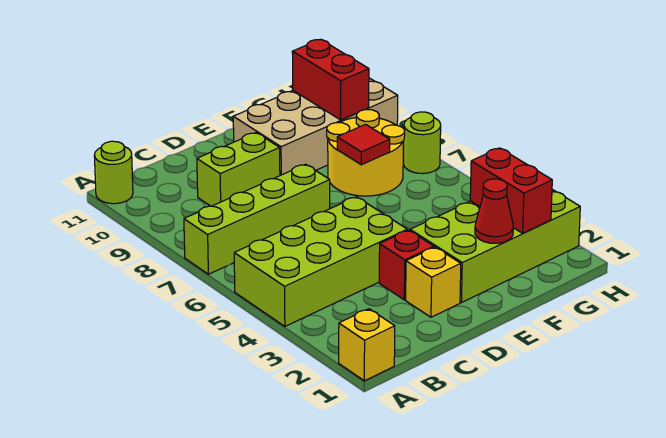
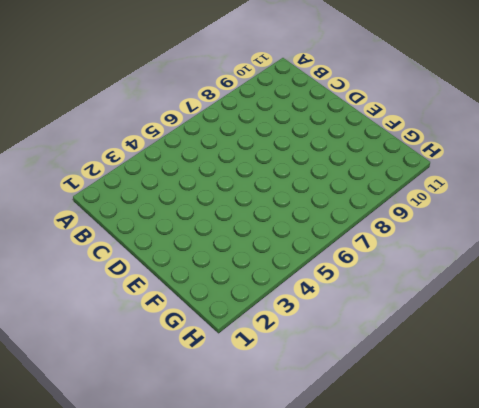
none -> yellow brick A1 level 1
none -> lime brick A4:D5 level 1
none -> lime brick A7:D7 level 1

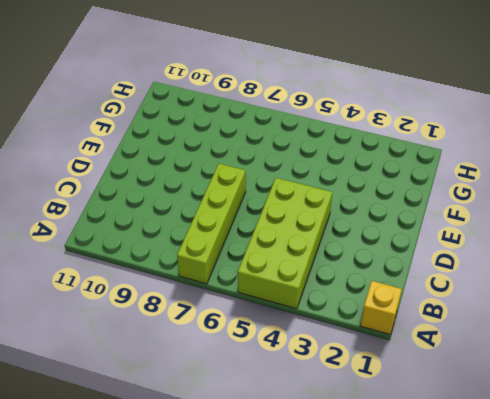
none -> lime round brick A11 level 1
none -> lime brick C9:D9 level 1
none -> yellow brick D2 level 1

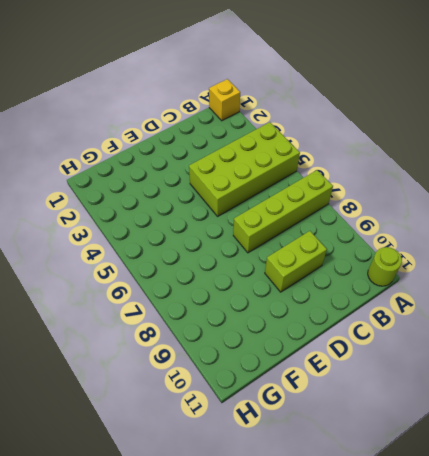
none -> yellow brick D2 level 1
none -> red brick D3 level 1
none -> lime brick E2:H3 level 1

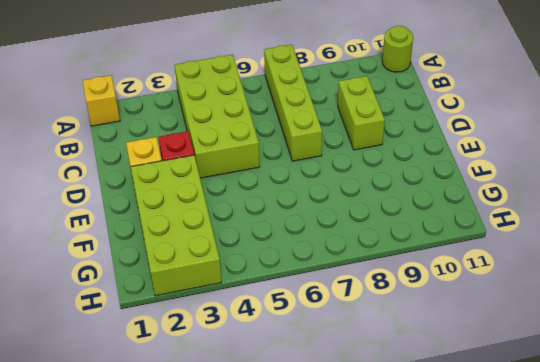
none -> tan brick E9:H10 level 1
none -> yellow round brick F7:G8 level 1
none -> lime round brick H7 level 1

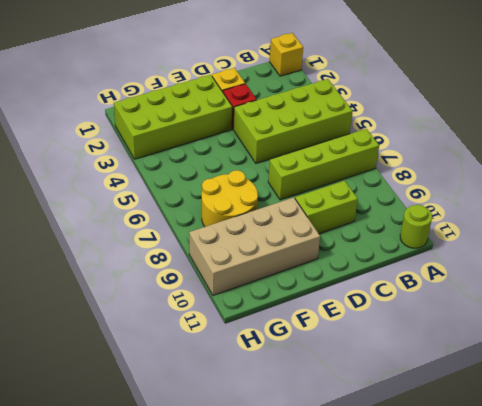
none -> lime round brick H7 level 1
none -> red cone F2 level 2
none -> red tile F7 level 2

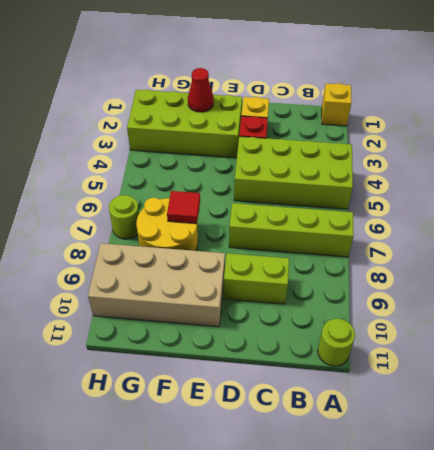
none -> red brick G2:G3 level 2
none -> red brick G9:G10 level 2

